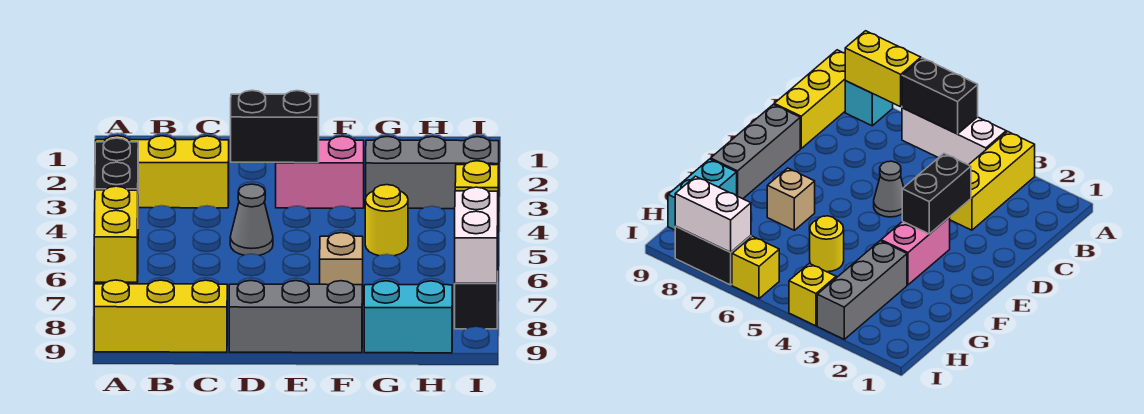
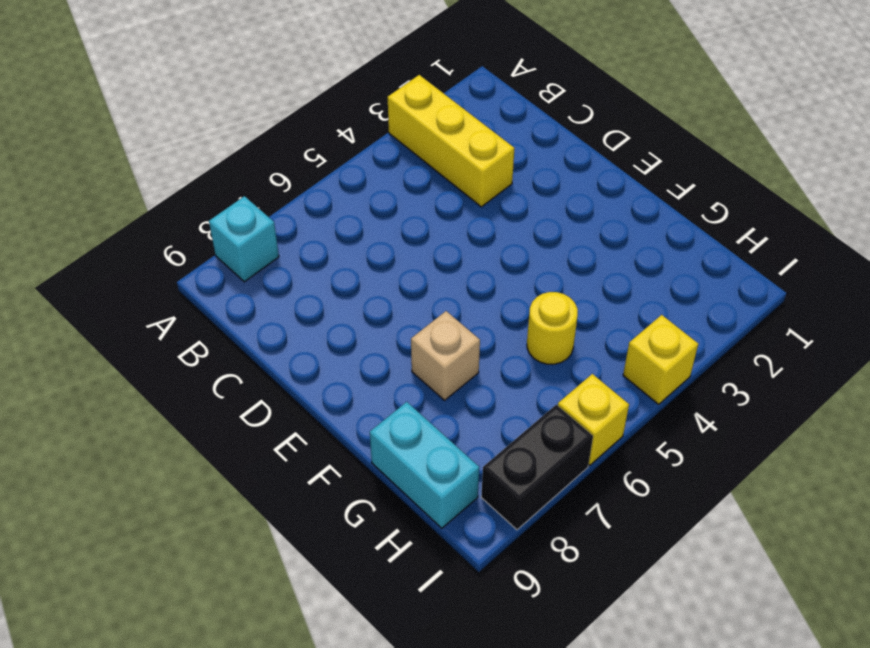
none -> white brick A4:A6 level 1
none -> yellow brick A9:C9 level 1
none -> grey cone D5 level 1

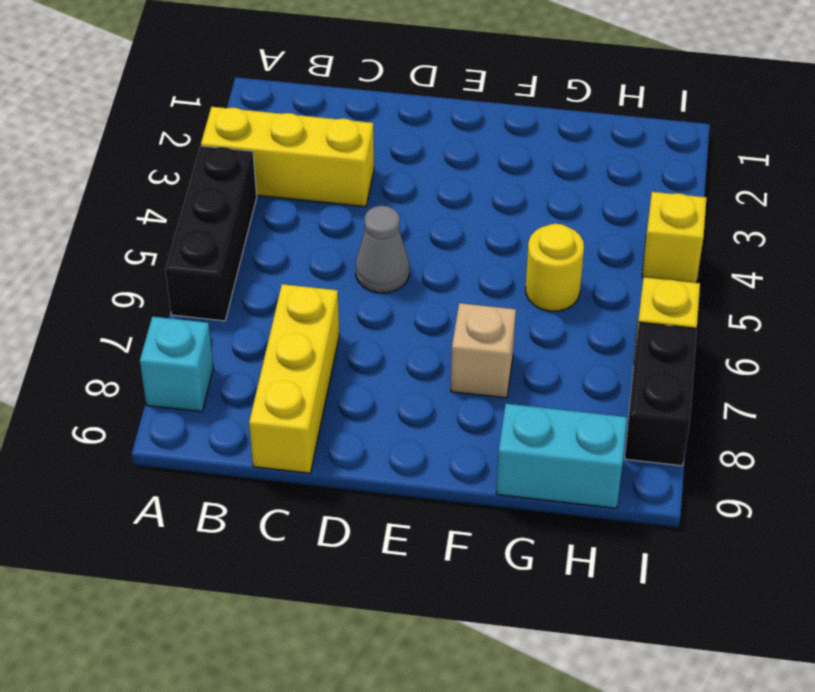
black brick A4:A6 level 1 -> white brick A4:A6 level 1
yellow brick C7:C9 level 1 -> yellow brick A9:C9 level 1
none -> grey brick D9:F9 level 1
none -> pink brick E3:F3 level 1
none -> grey brick G3:I3 level 1

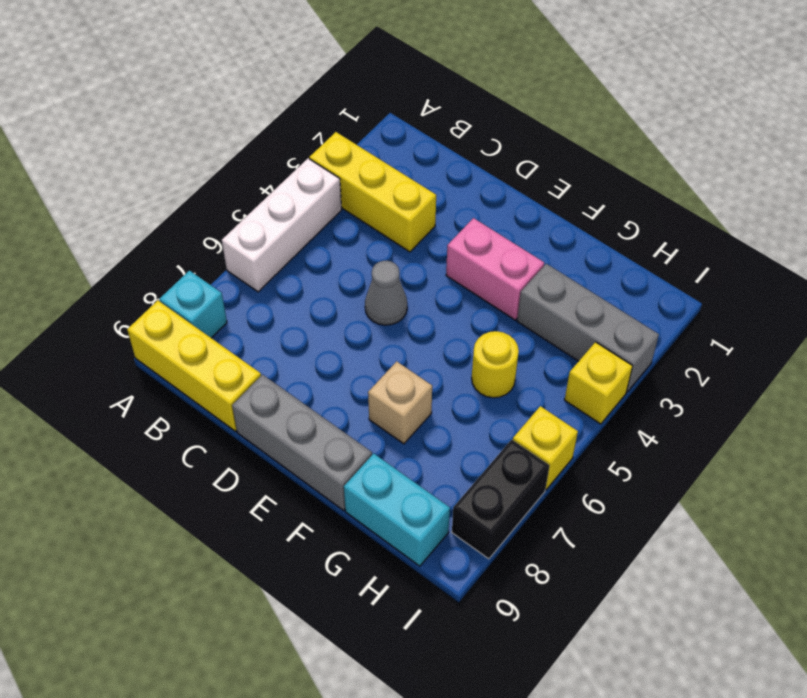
none -> black brick A5:A6 level 2
none -> yellow brick A7:A8 level 2
none -> black brick D3:E3 level 2

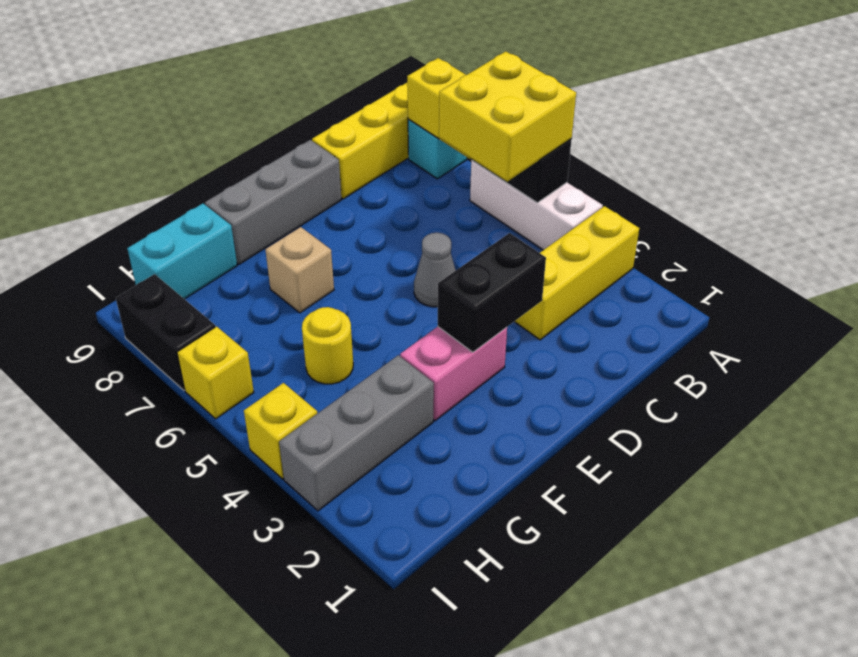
yellow brick A5:B6 level 3 -> none
none -> white brick I7:I8 level 2

